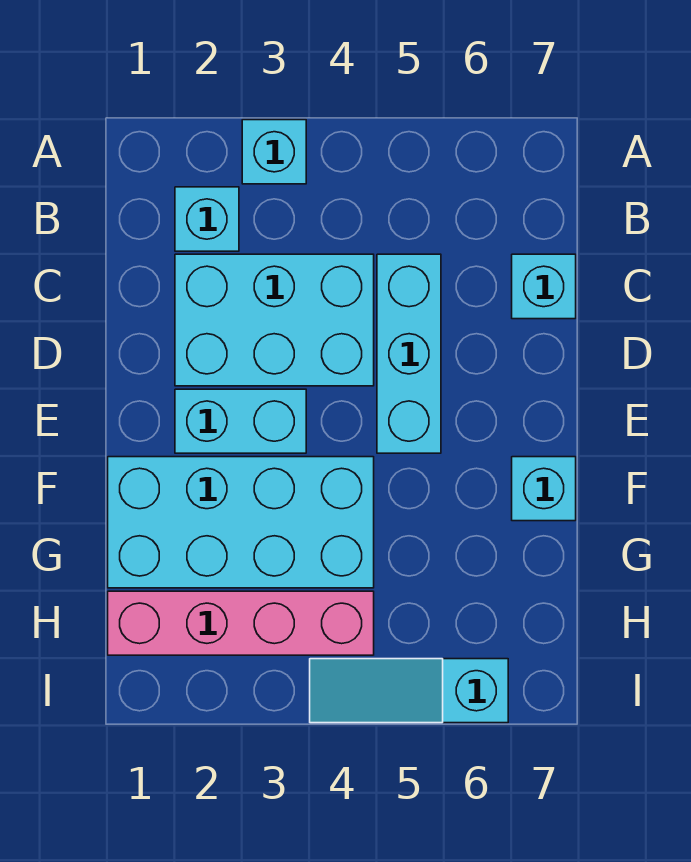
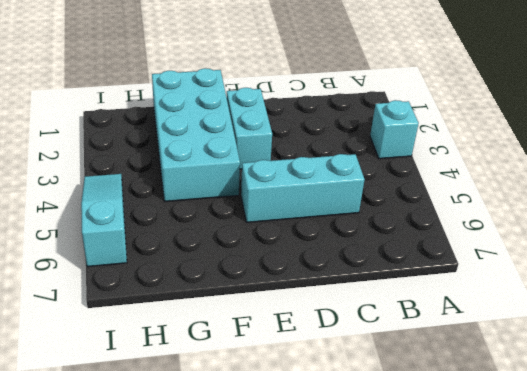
none -> cyan brick B2 level 1
none -> cyan brick C2:D4 level 1

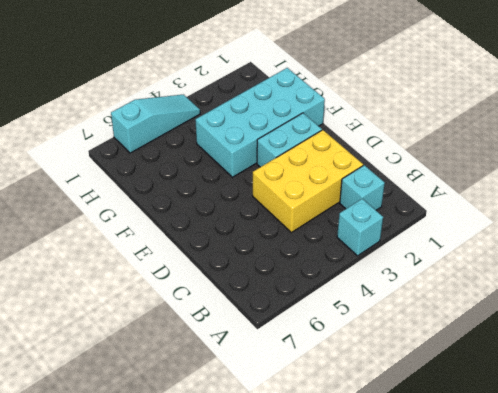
yellow brick C2:D4 level 1 -> cyan brick C2:D4 level 1
none -> cyan brick C5:E5 level 1
none -> cyan brick C7 level 1

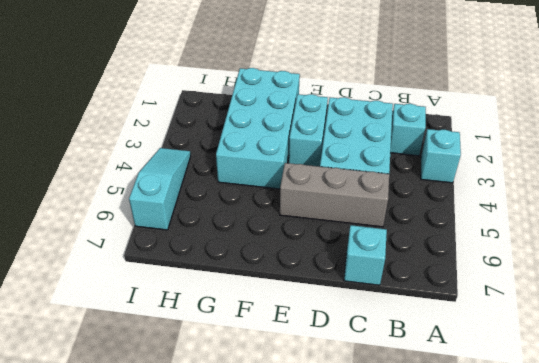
grey brick C5:E5 level 1 -> cyan brick C5:E5 level 1
none -> cyan brick F7 level 1
none -> pink brick H1:H4 level 1

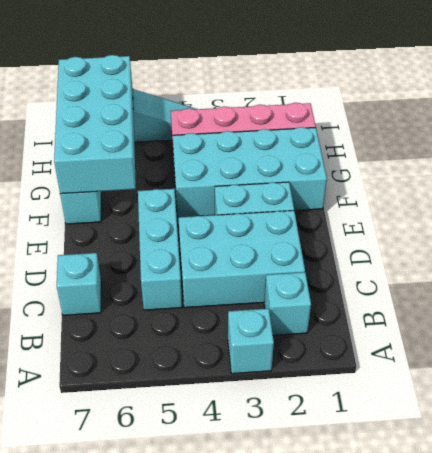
cyan brick F6:I7 level 2 -> none

